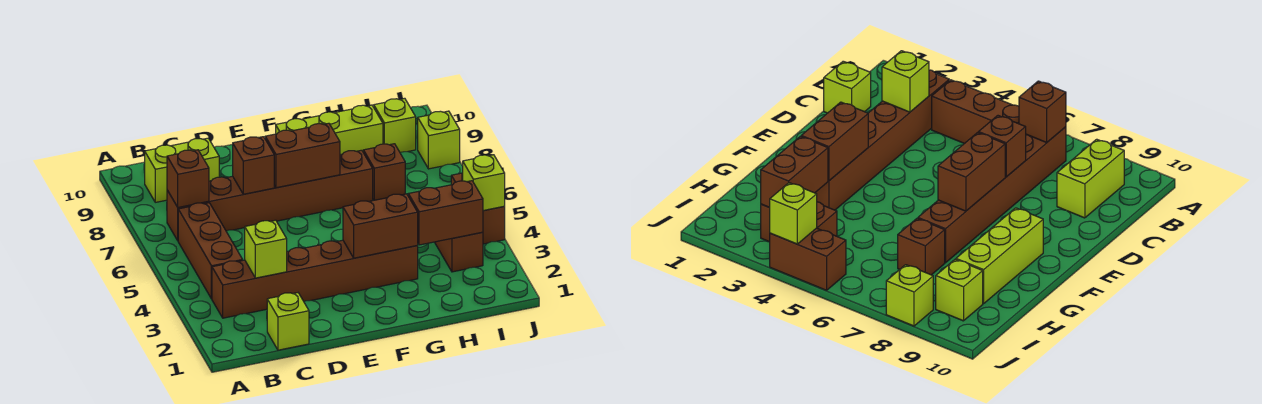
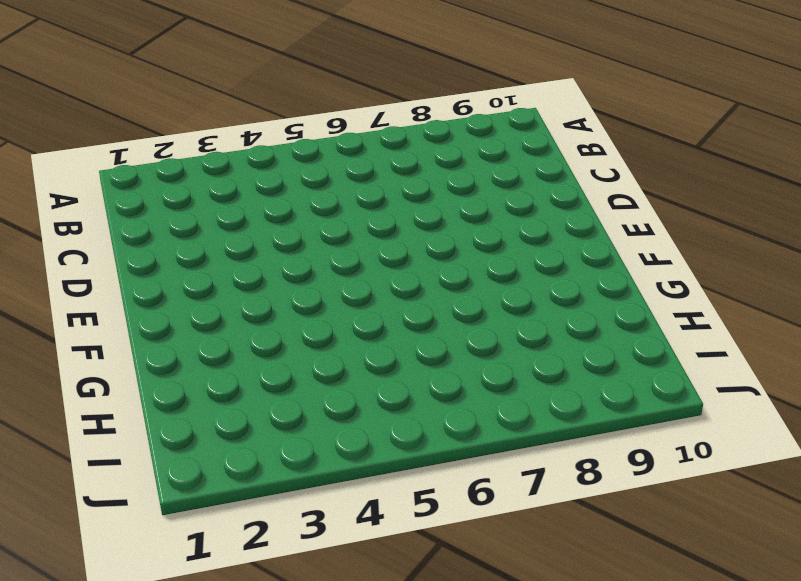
none -> brown brick B3:G3 level 1
none -> brown brick B4:B6 level 1
none -> brown brick B7:G7 level 1

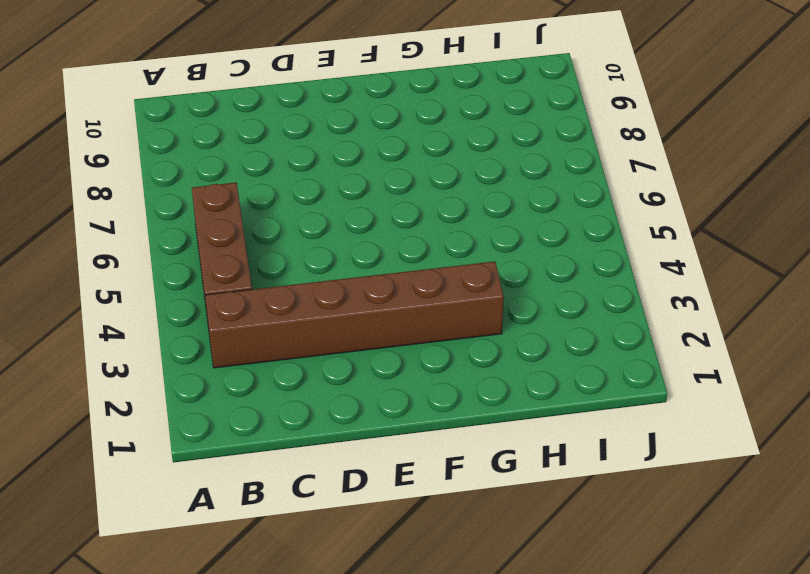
none -> brown brick B7:G7 level 1
none -> lime brick B9:C9 level 1
none -> lime brick C1 level 1

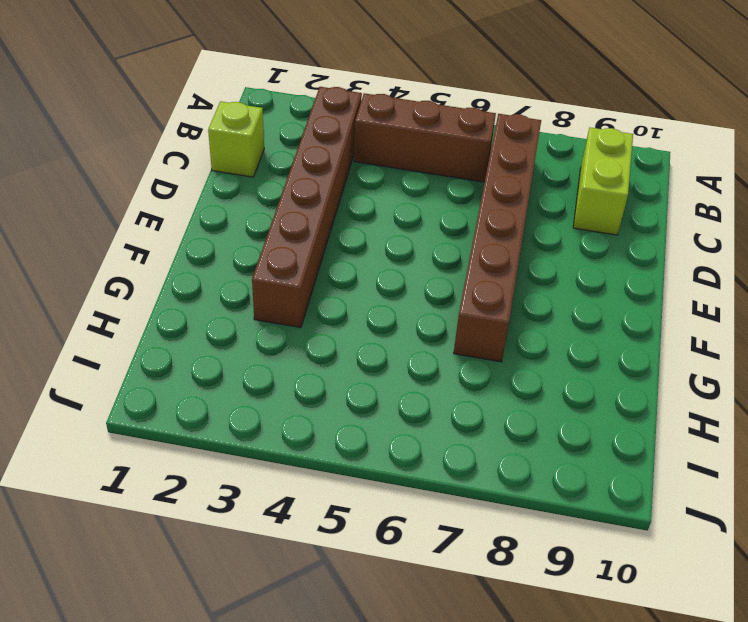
none -> lime brick F9:H9 level 1
none -> brown brick H7 level 1
none -> brown brick I3:I4 level 1

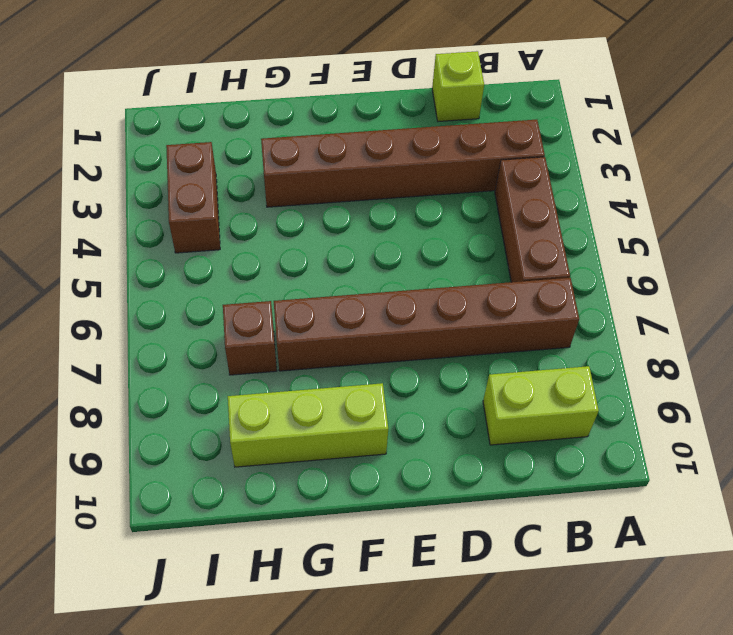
none -> lime brick I9 level 1
none -> brown brick J4:J5 level 1
none -> lime brick J8 level 1

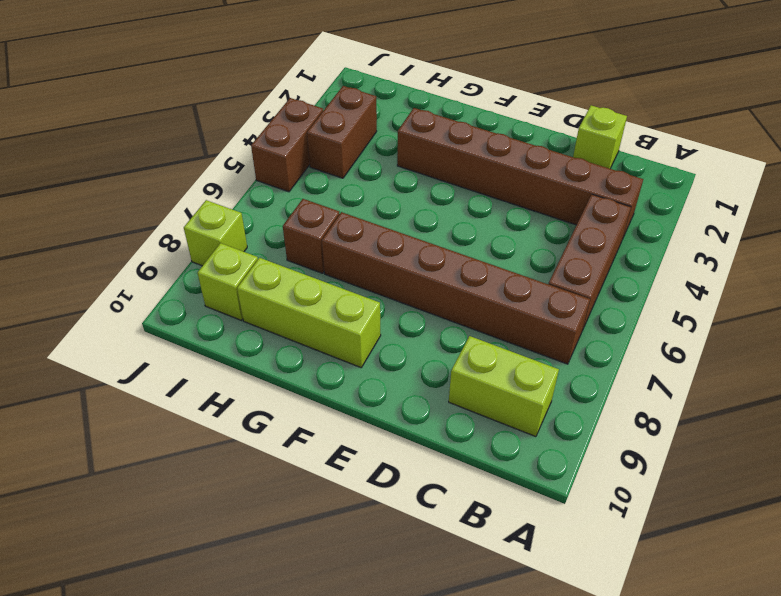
none -> brown brick B7 level 2
none -> lime brick C3 level 2
none -> brown brick D7 level 2

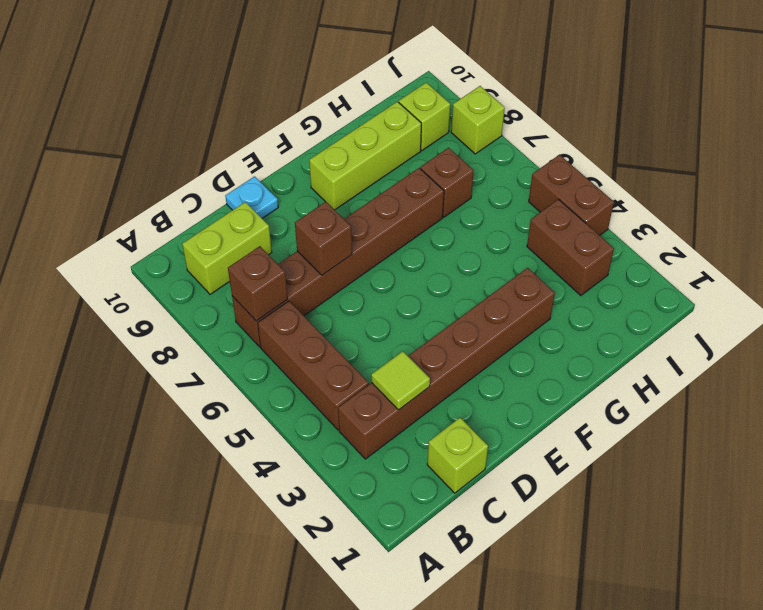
lime tile C3 level 2 -> lime brick C3 level 2
cyan plate D10 level 1 -> none
none -> brown brick E7:F7 level 2
none -> brown brick F3:G3 level 2
none -> brown brick H3:I3 level 2

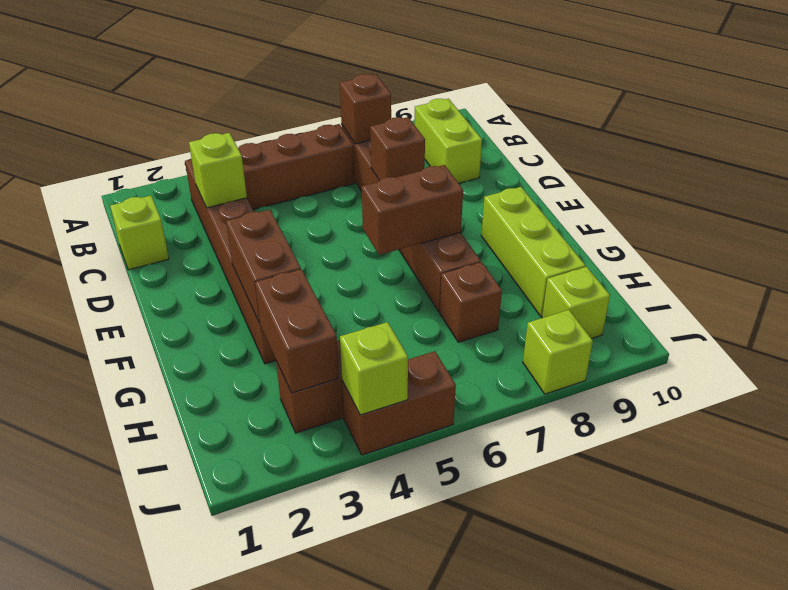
brown brick F6:F7 level 2 -> brown brick E7:F7 level 2

